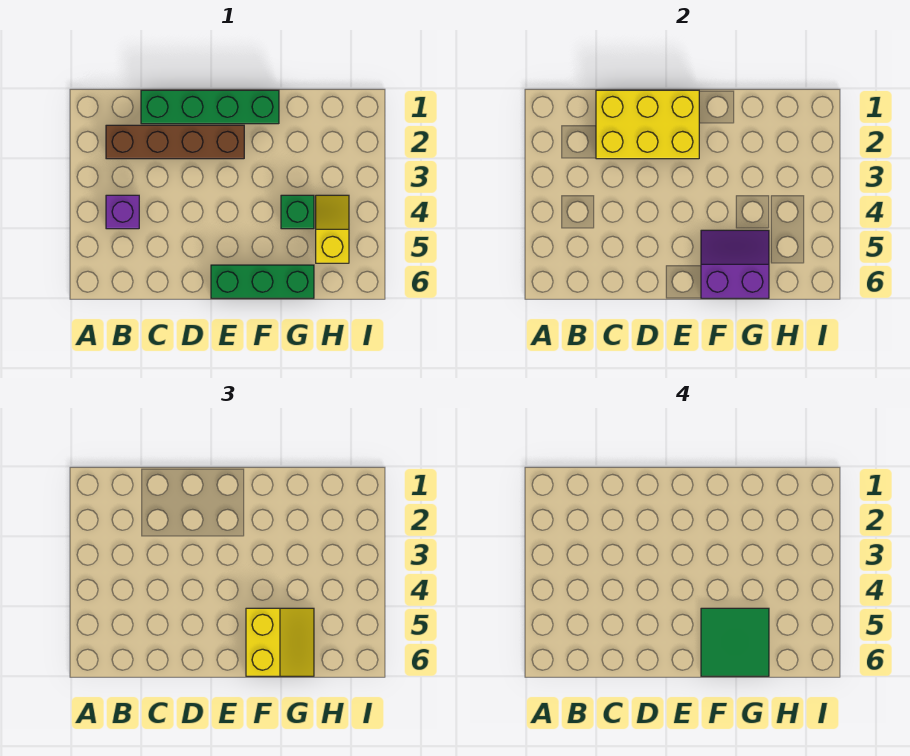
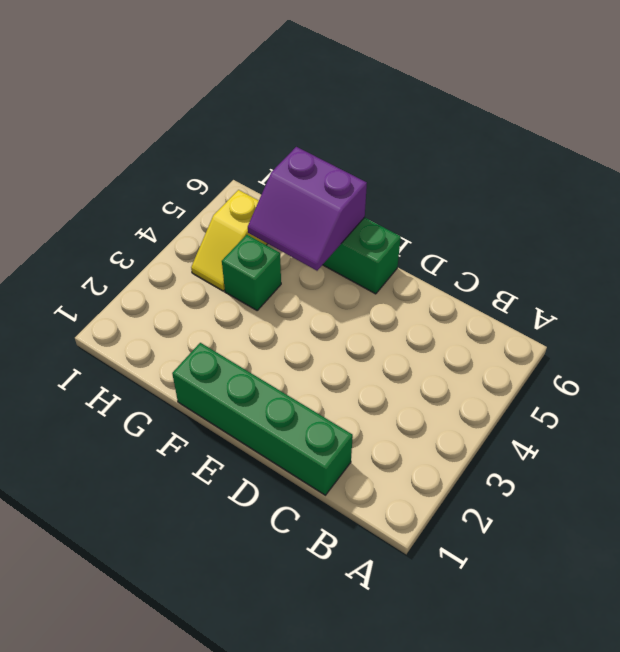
none -> brown brick B2:E2 level 1
none -> purple brick B4 level 1

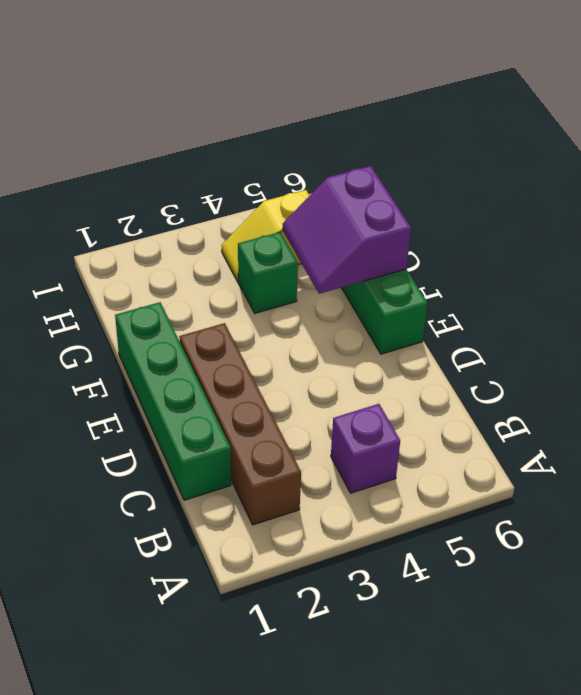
none -> yellow brick C1:E2 level 2
none -> yellow slope F5:G6 level 3 top F

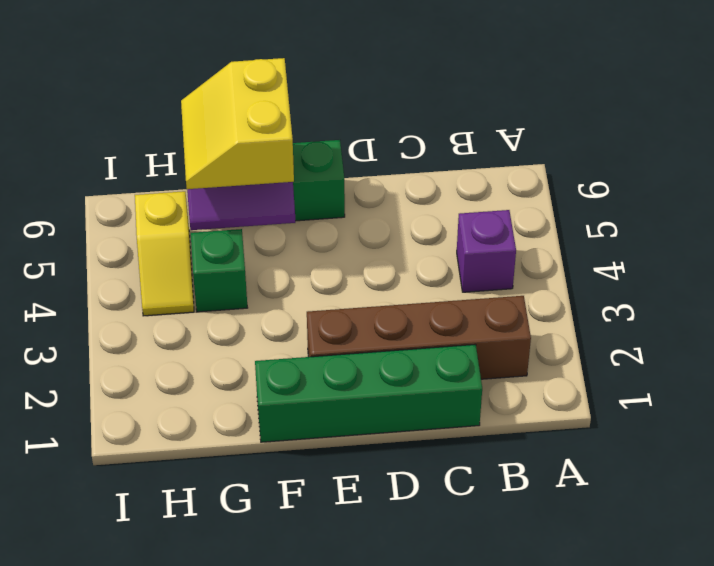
none -> yellow brick C1:E2 level 2
none -> green tile F5:G6 level 4

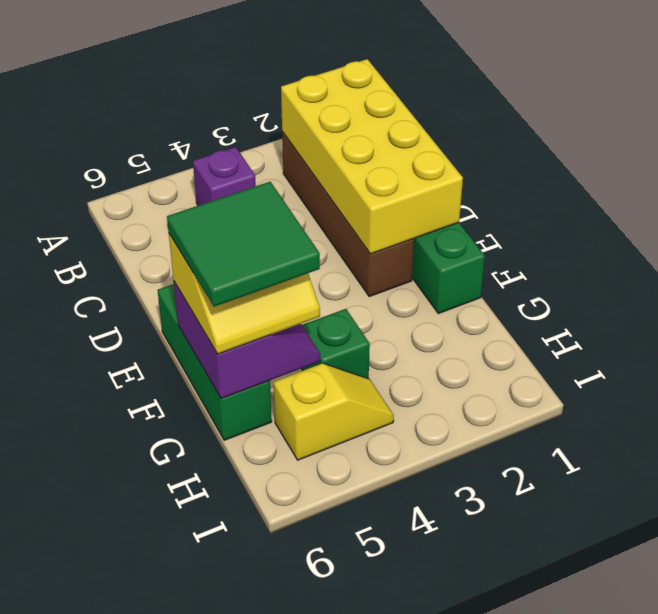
yellow brick B1:E2 level 2 -> yellow brick C1:E2 level 2

